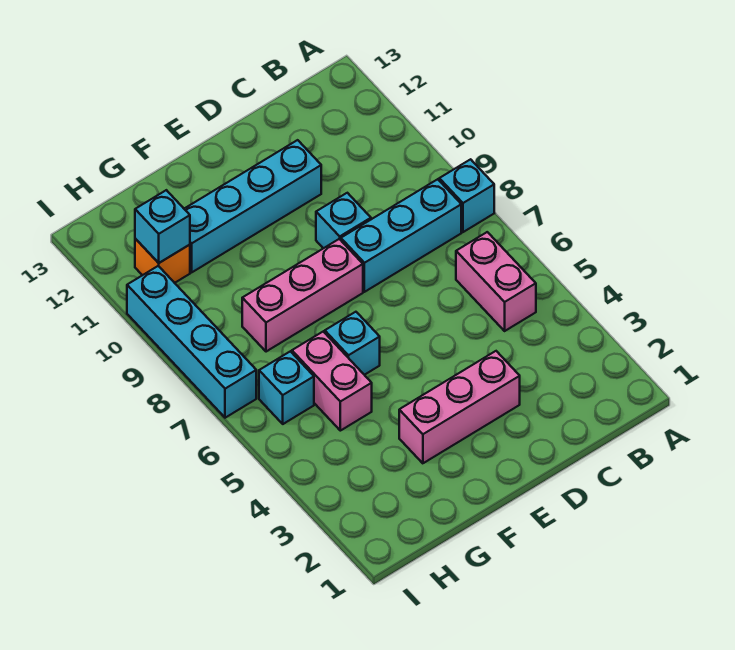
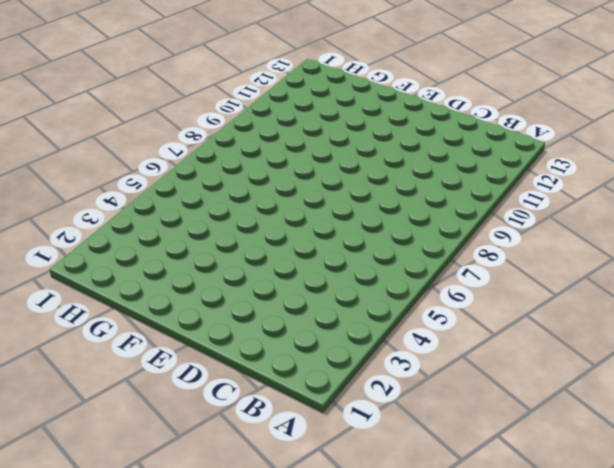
none -> cyan brick A8 level 1
none -> pink brick B5:B6 level 1
none -> cyan brick B8:D8 level 1

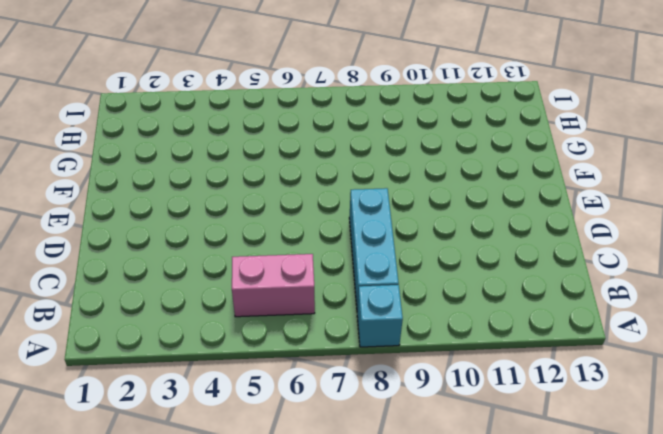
none -> pink brick D3:F3 level 1
none -> cyan brick D9 level 1
none -> cyan brick D11:G11 level 1

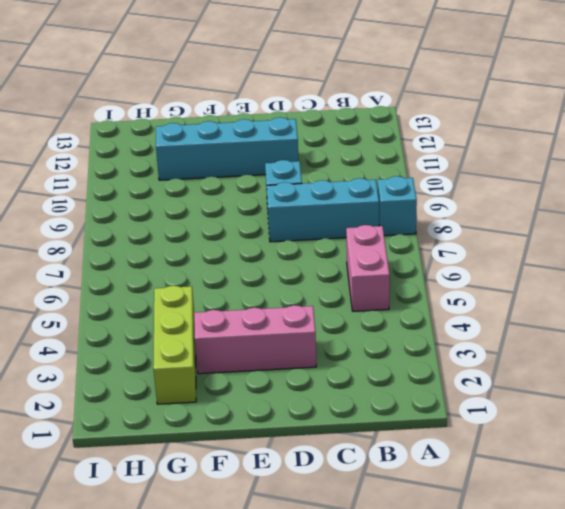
lime brick G2:G4 level 1 -> none
none -> pink brick E8:G8 level 1
none -> cyan brick F6 level 1
none -> pink brick G5:G6 level 1

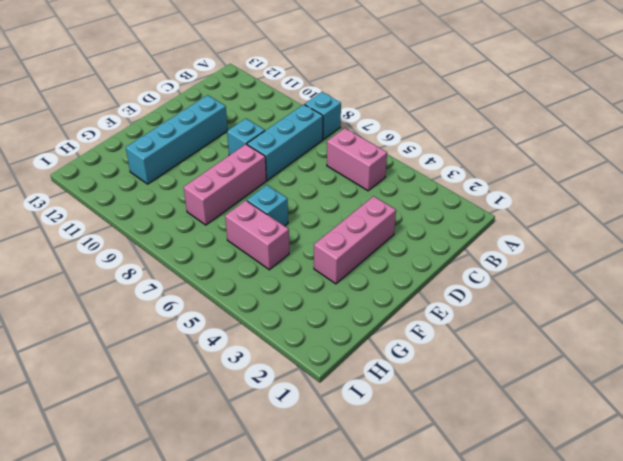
none -> cyan brick H6 level 1
none -> orange brick H11 level 1
none -> cyan brick I7:I10 level 1

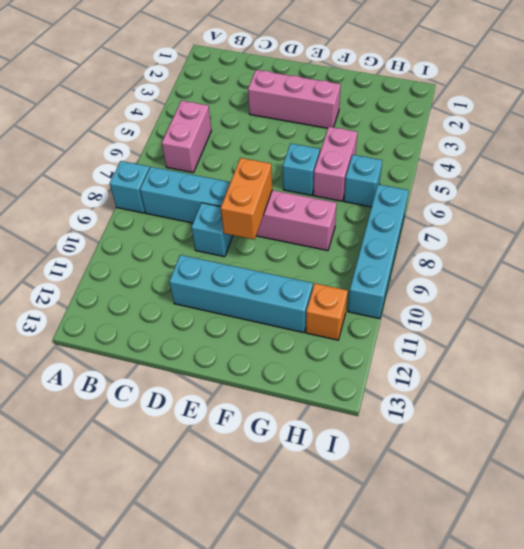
orange brick E8:E9 level 2 -> none
none -> cyan brick H11 level 2

